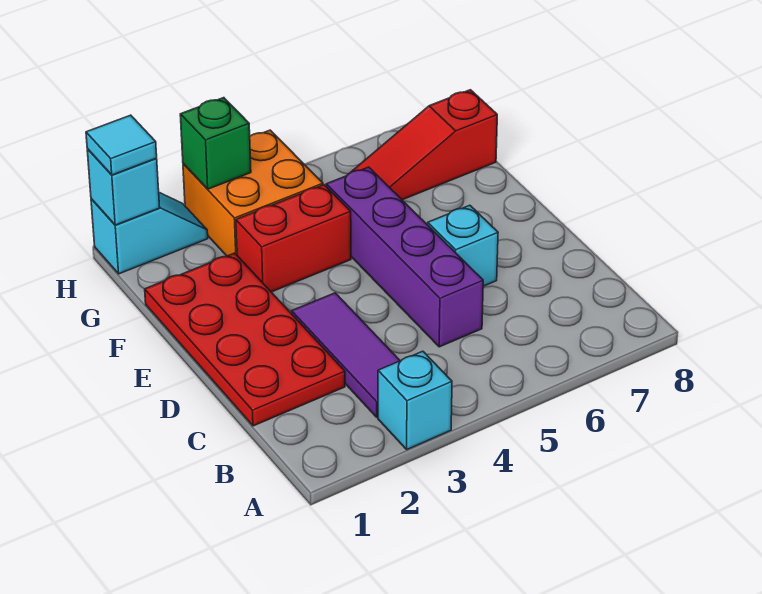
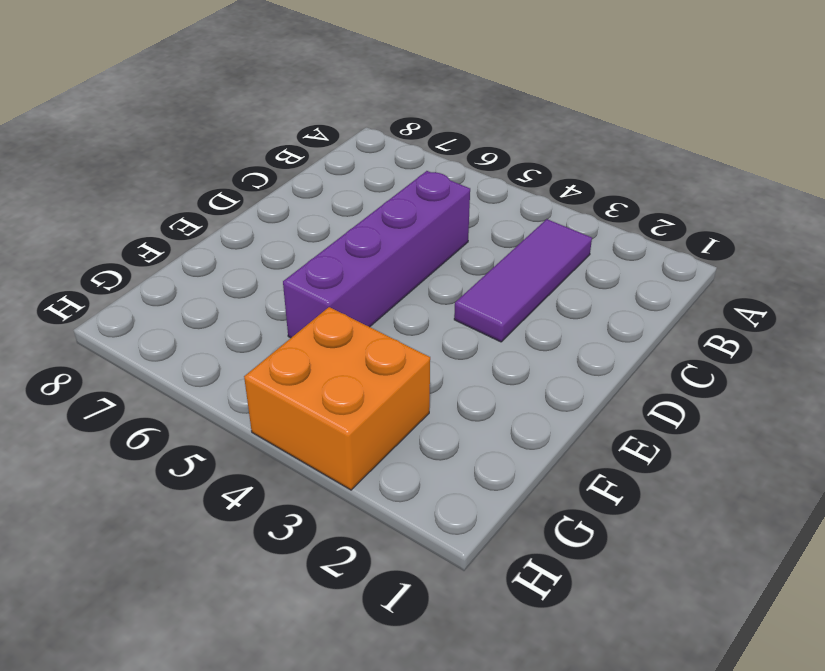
none -> cyan brick A3 level 1
none -> red plate C1:F2 level 1
none -> cyan brick D6 level 1

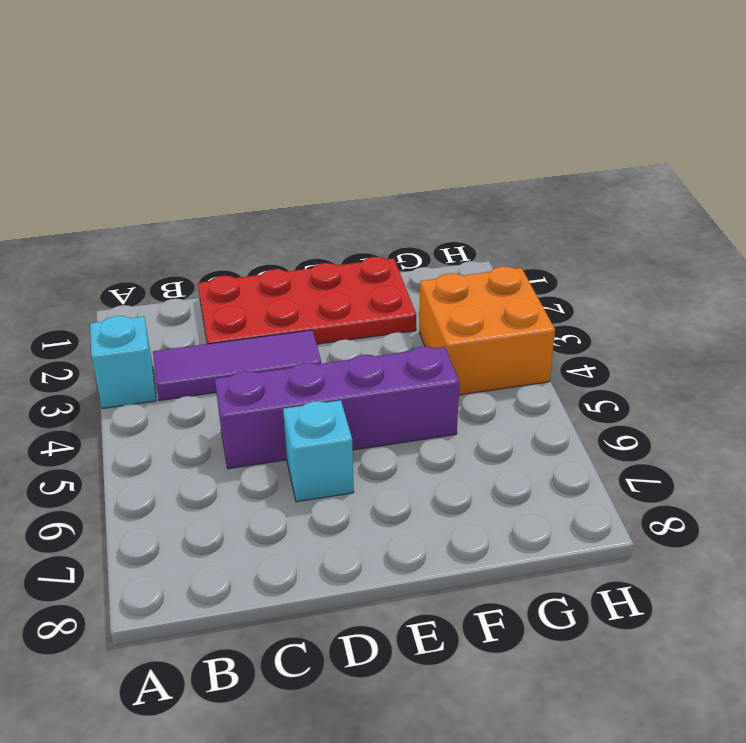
none -> red brick F3:F4 level 1
none -> red slope G6:G8 level 1 top 8
none -> cyan slope H1:H2 level 1 top 1

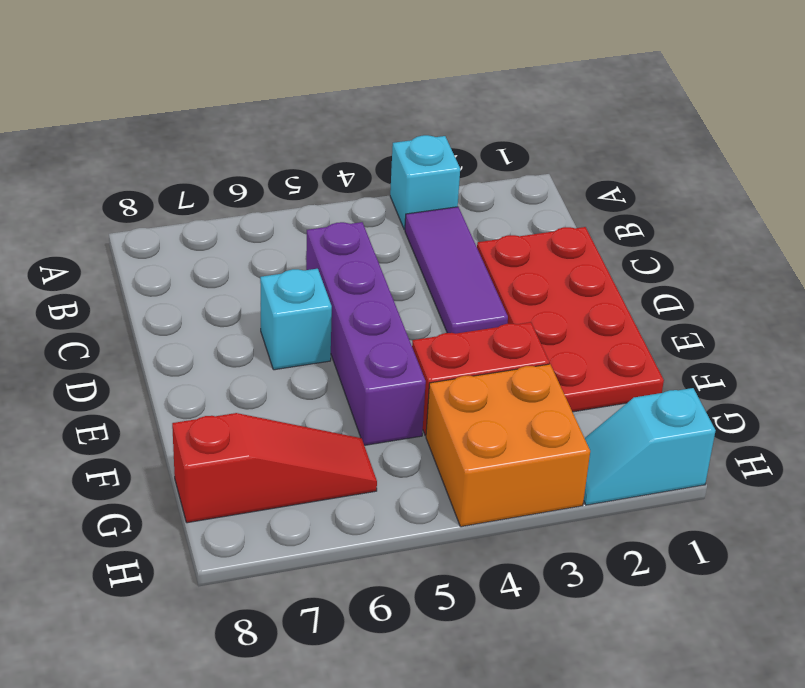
none -> cyan brick H1 level 2
none -> green brick H3 level 2
none -> cyan tile H1 level 3

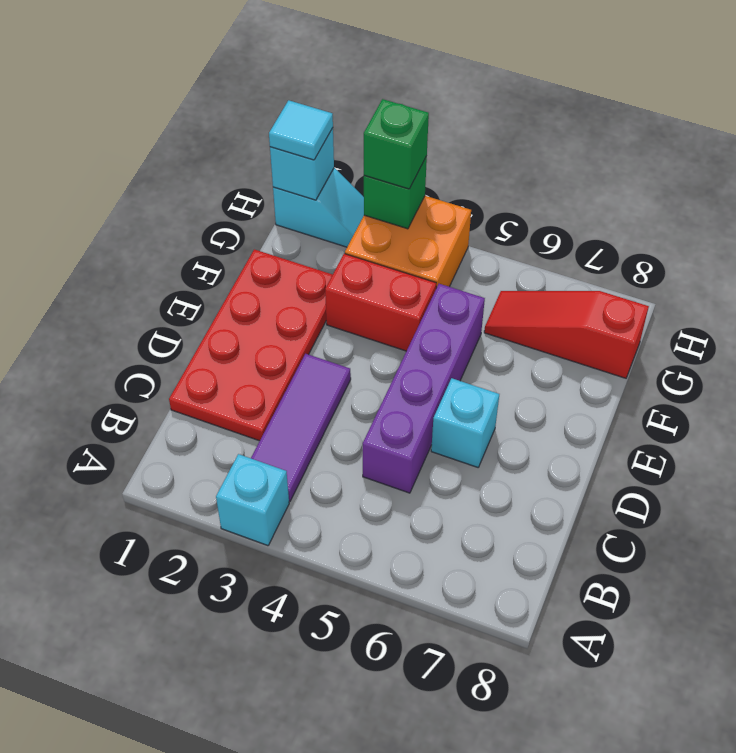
green brick H3 level 3 -> none

